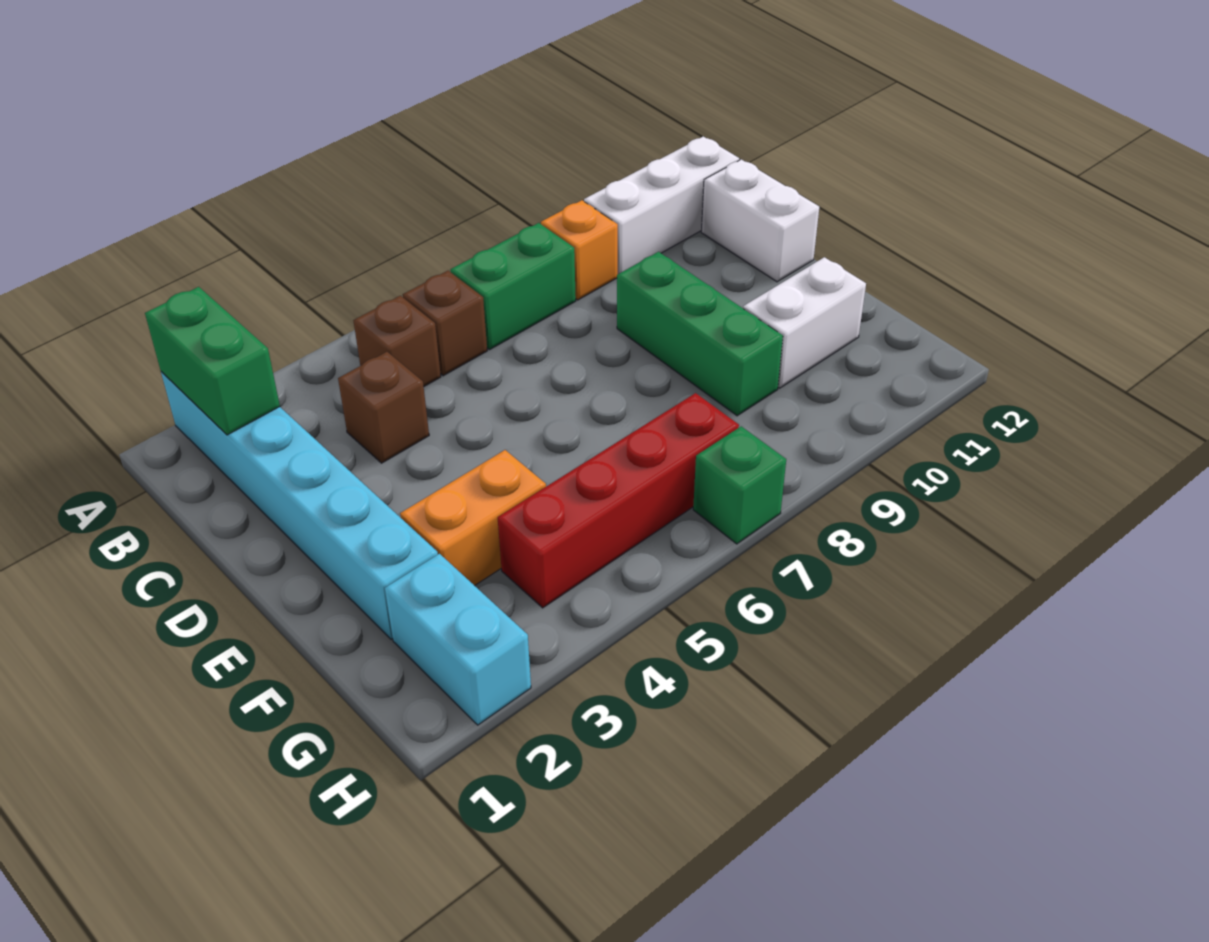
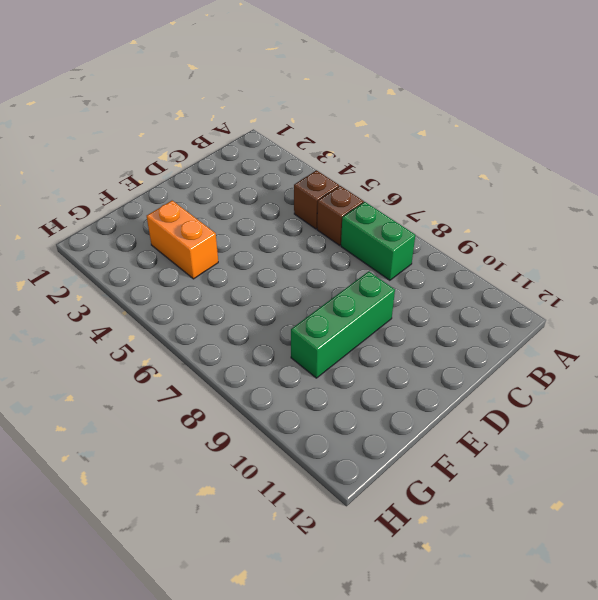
none -> cyan brick A2:F2 level 1
none -> orange brick B9 level 1
none -> white brick B10:B12 level 1

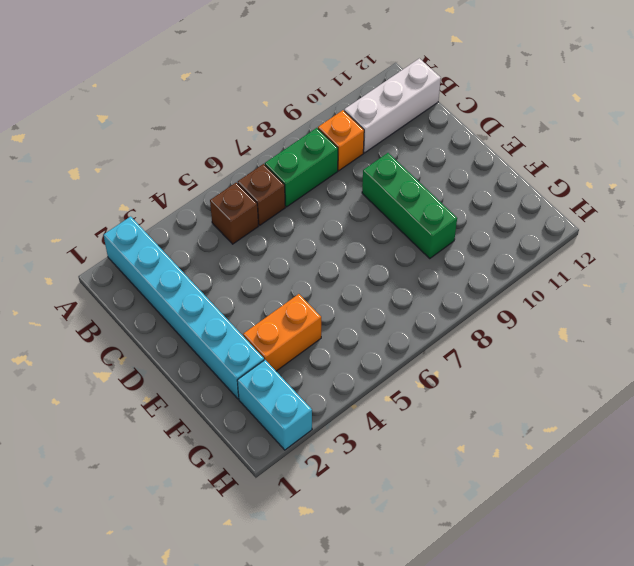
none -> brown brick C4 level 1
none -> white brick C12:D12 level 1
none -> white brick F10:F11 level 1

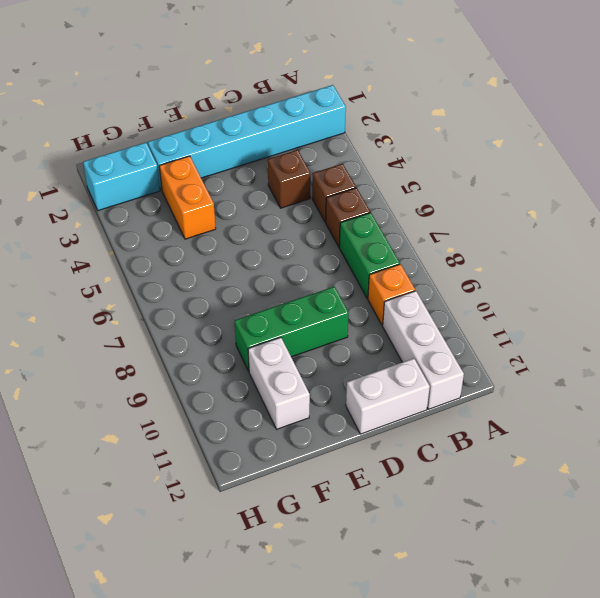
none -> red brick G4:G7 level 1
none -> green brick H7 level 1
none -> green brick A2:B2 level 2

